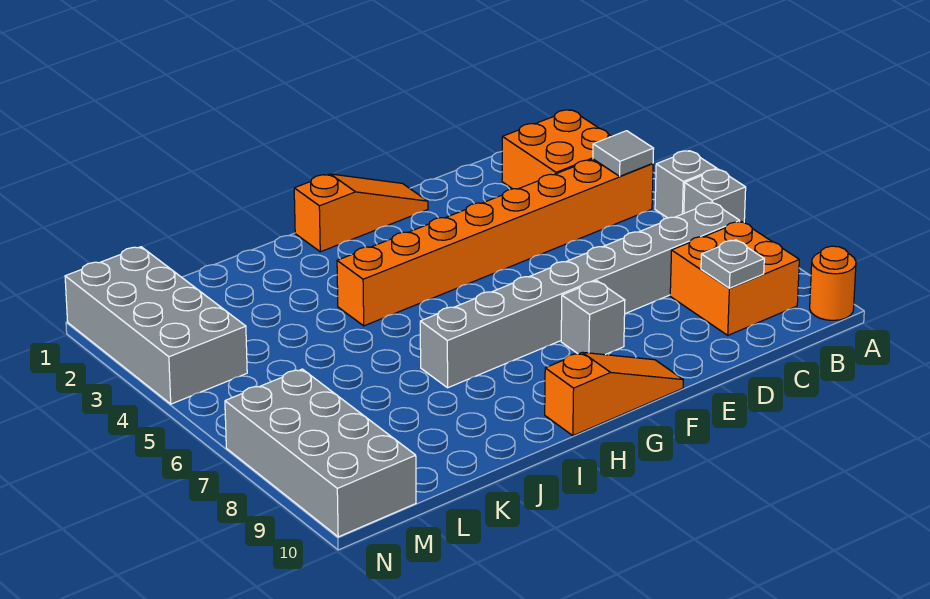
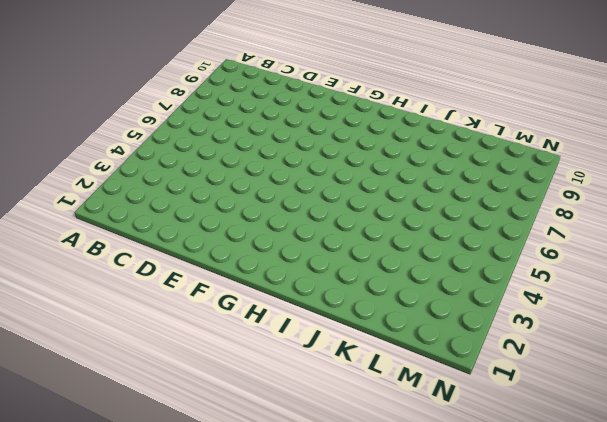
none -> grey brick A5 level 1
none -> grey brick A6 level 1
none -> orange round brick A10 level 1

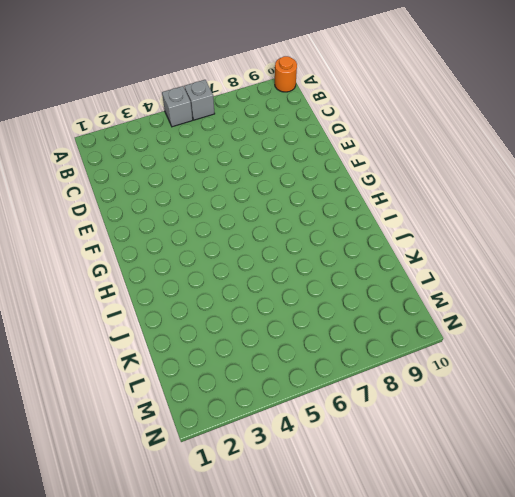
none -> orange brick B2:C3 level 1
none -> orange brick B4:I4 level 1
none -> grey brick B7:I7 level 1

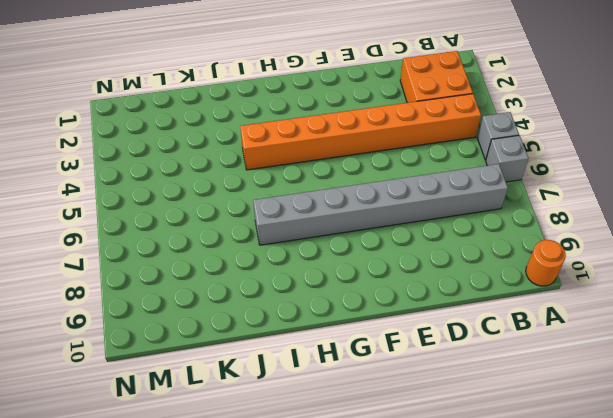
none -> orange brick B8:C9 level 1
none -> orange slope F1:H1 level 1 top H
none -> grey brick F8 level 1

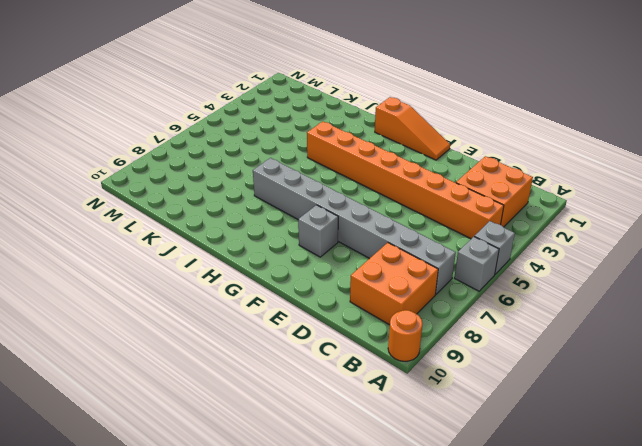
none -> orange slope F10:H10 level 1 top H
none -> grey brick M1:N4 level 1
none -> grey brick M7:N10 level 1

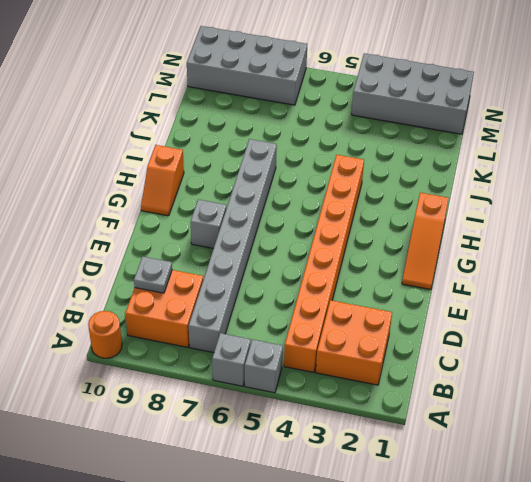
orange slope G10:H10 level 1 top H -> orange slope F10:H10 level 1 top H
none -> grey tile B4 level 2

